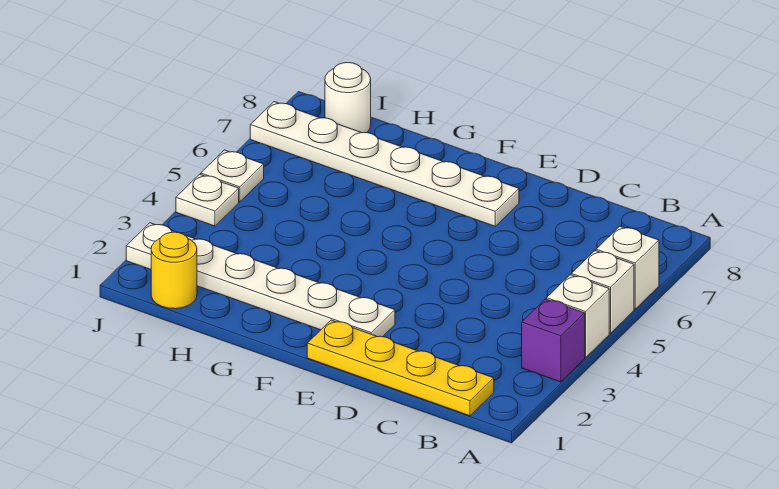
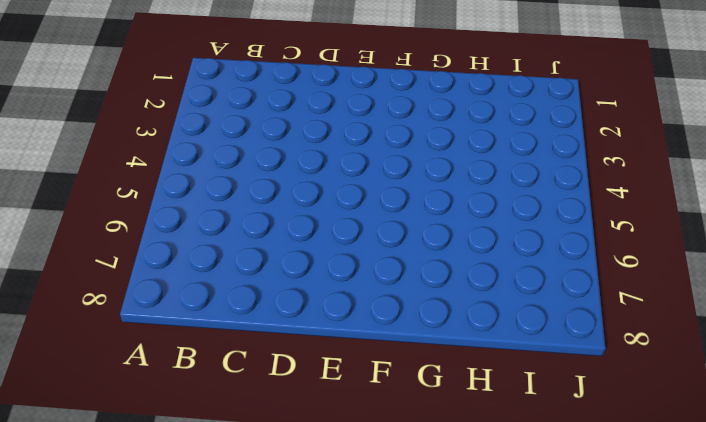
none -> purple brick A3 level 1
none -> white brick A4 level 1

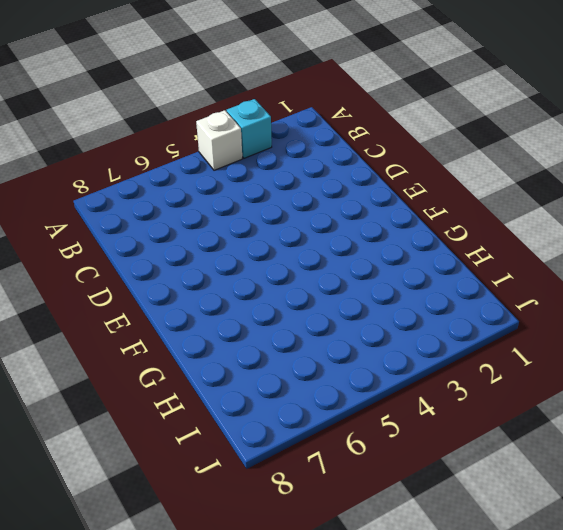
cyan brick A3 level 1 -> purple brick A3 level 1
none -> white brick A5 level 1
none -> white brick A6 level 1

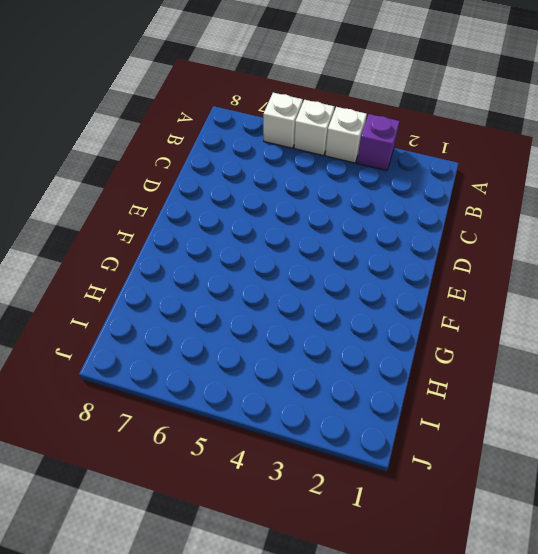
none -> yellow plate B1:E1 level 1
none -> white plate E2:J2 level 1

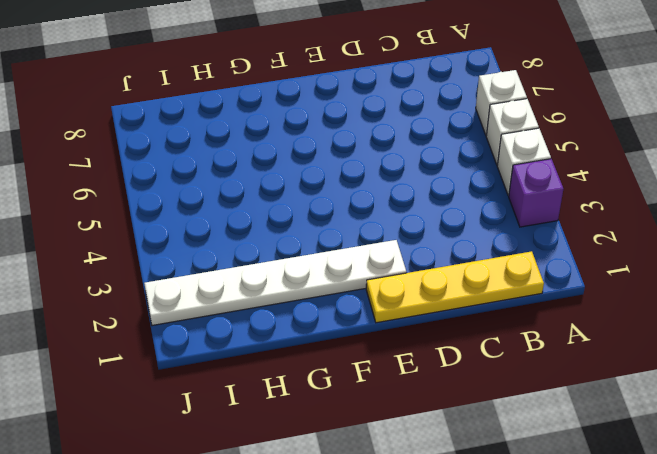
none -> white plate E7:J7 level 1
none -> yellow round brick I1 level 1

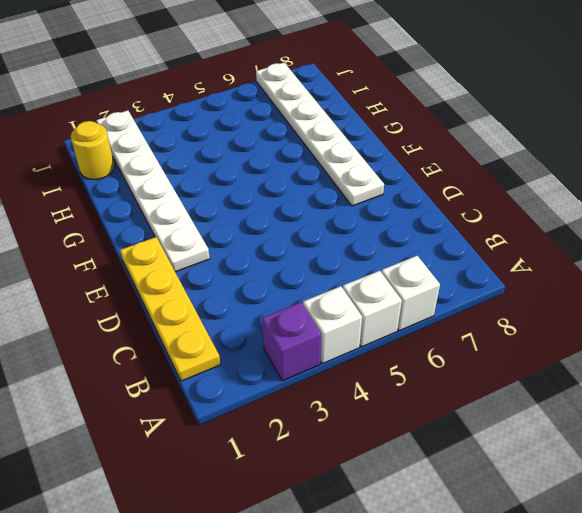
none -> white round brick I8 level 1
none -> white plate J4 level 1

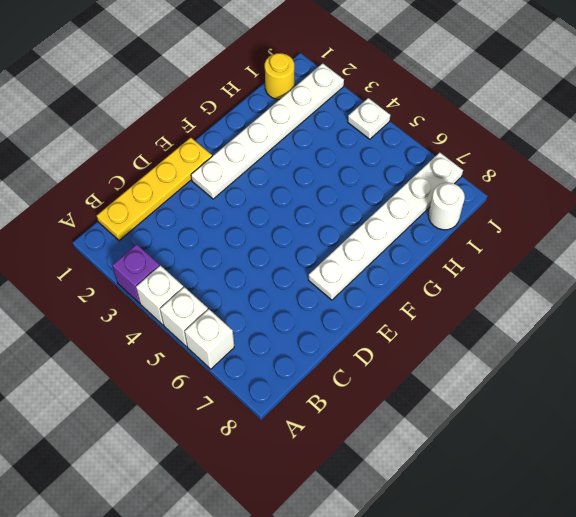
none -> white plate J5 level 1

